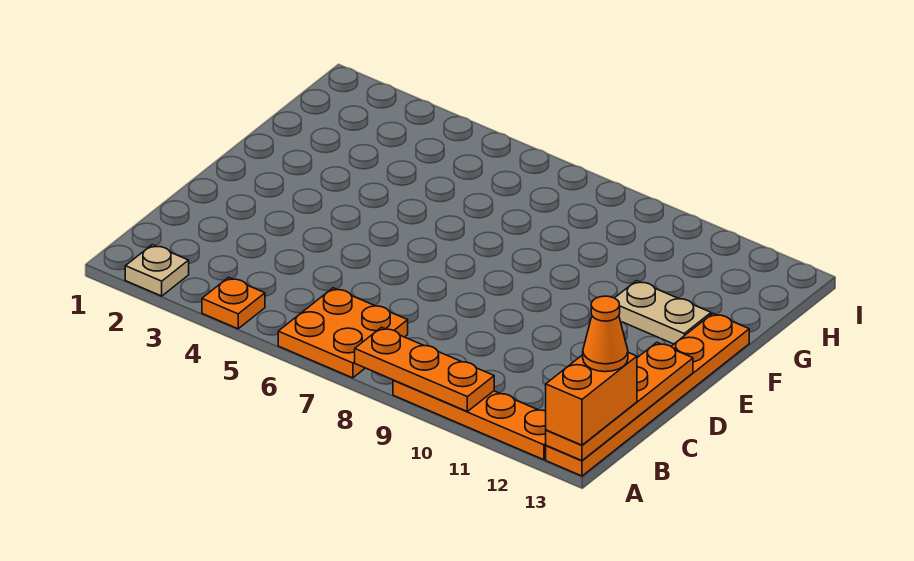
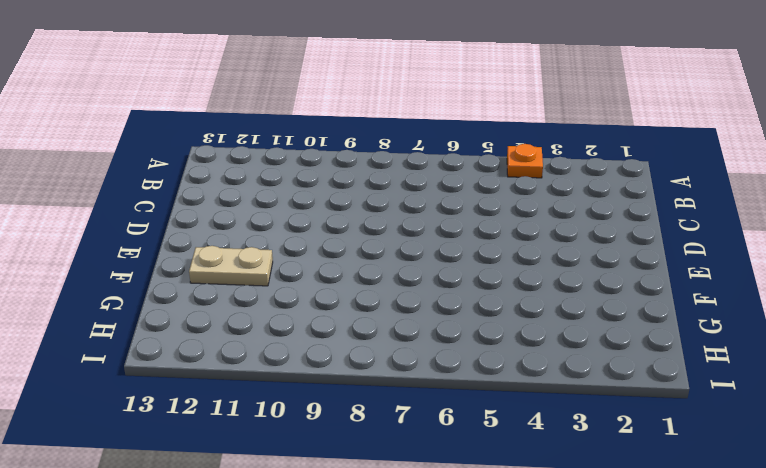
none -> tan plate A2 level 1
none -> orange plate A6:B7 level 1

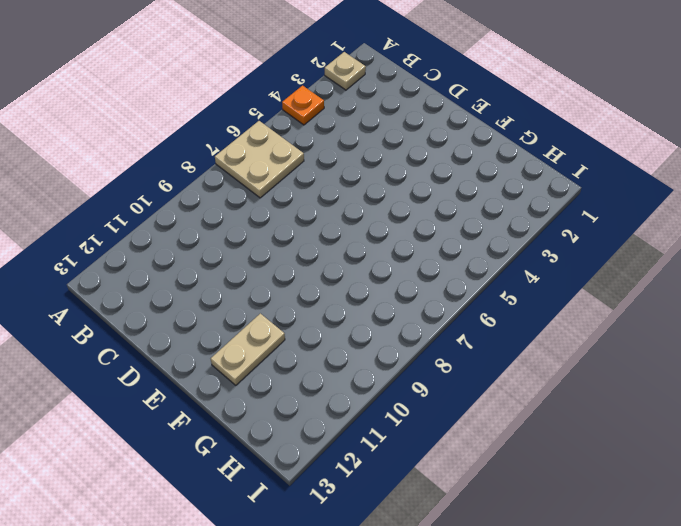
tan plate A6:B7 level 1 -> orange plate A6:B7 level 1
none -> orange plate A9:A12 level 1
none -> orange plate A13:F13 level 1

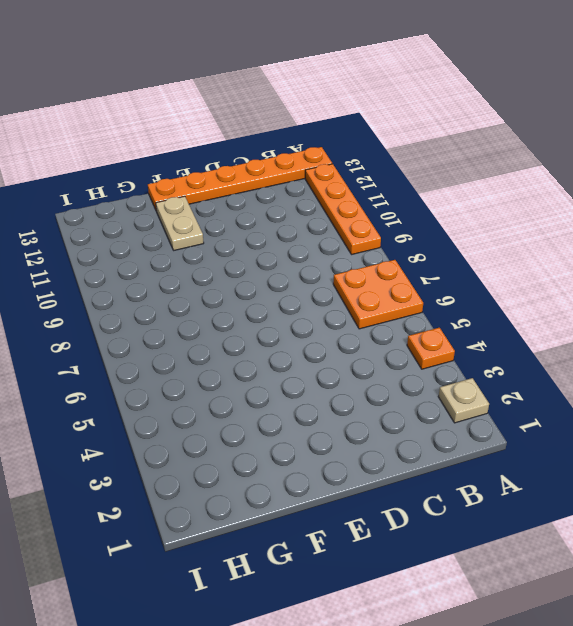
none -> orange plate A8:A10 level 2
none -> orange plate A13:D13 level 2

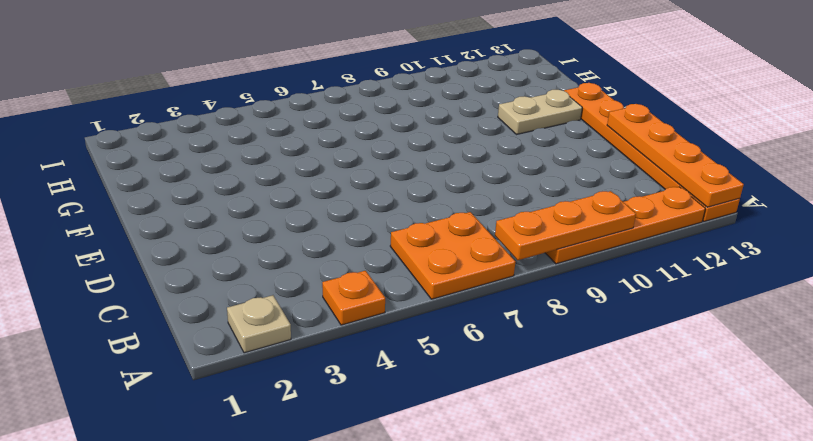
none -> orange brick A13:B13 level 3
none -> orange cone B13 level 4

